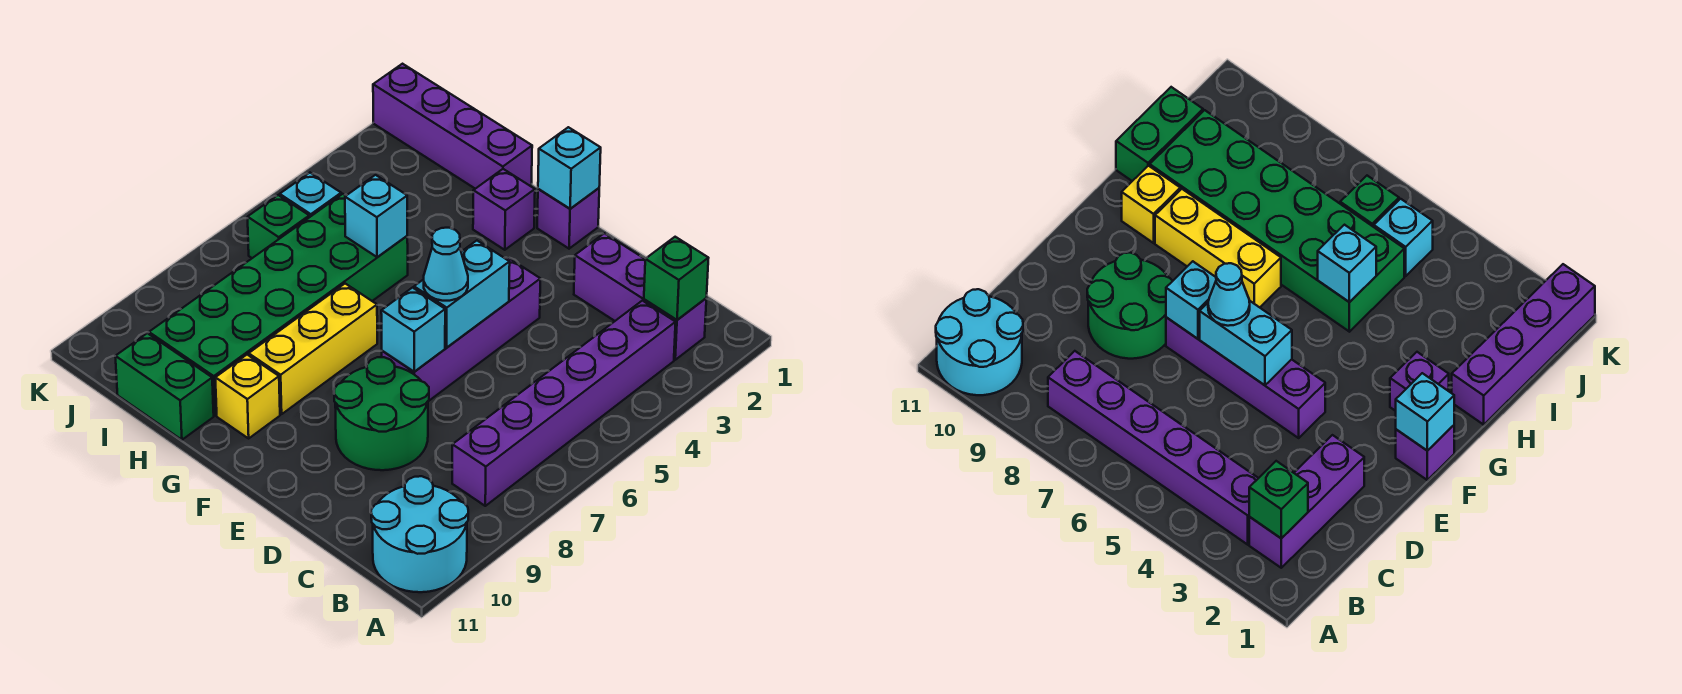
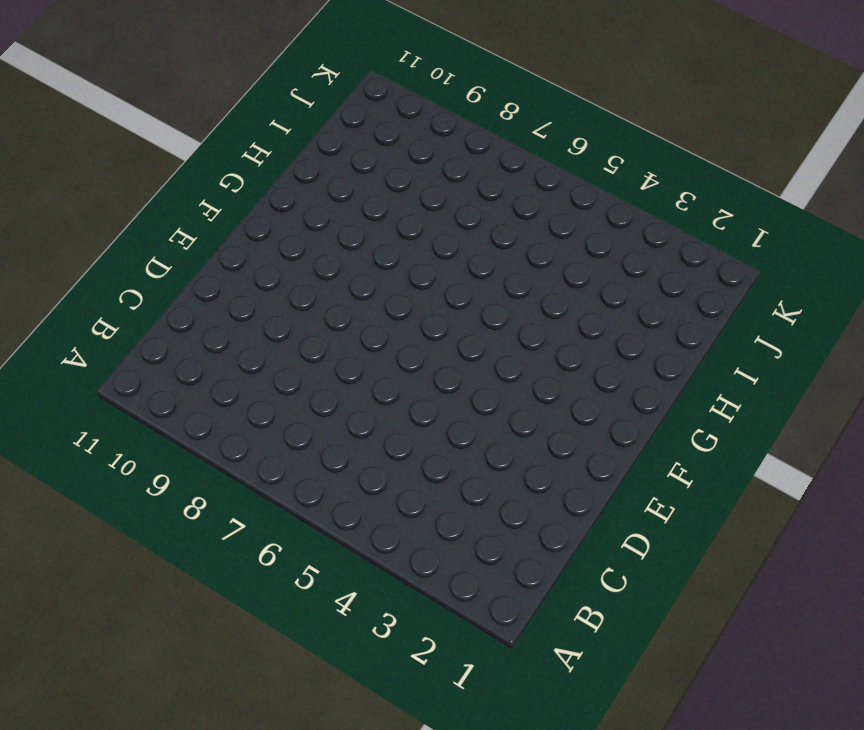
none -> cyan round brick A10:B11 level 1
none -> purple brick B2:D2 level 1
none -> purple brick B3:B8 level 1

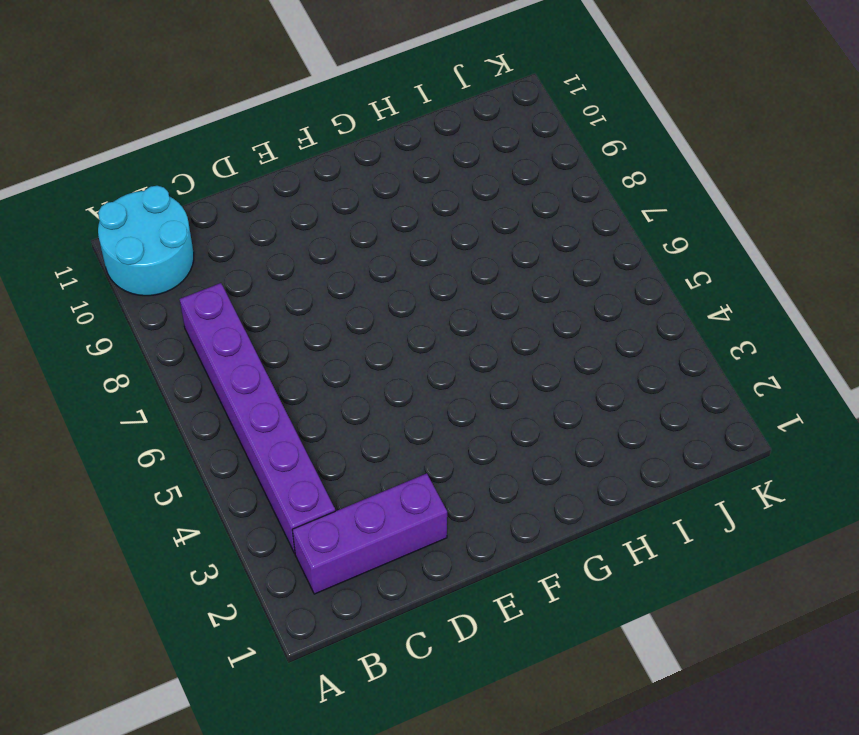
none -> green round brick D8:E9 level 1
none -> purple brick E4:E7 level 1
none -> purple brick F1 level 1

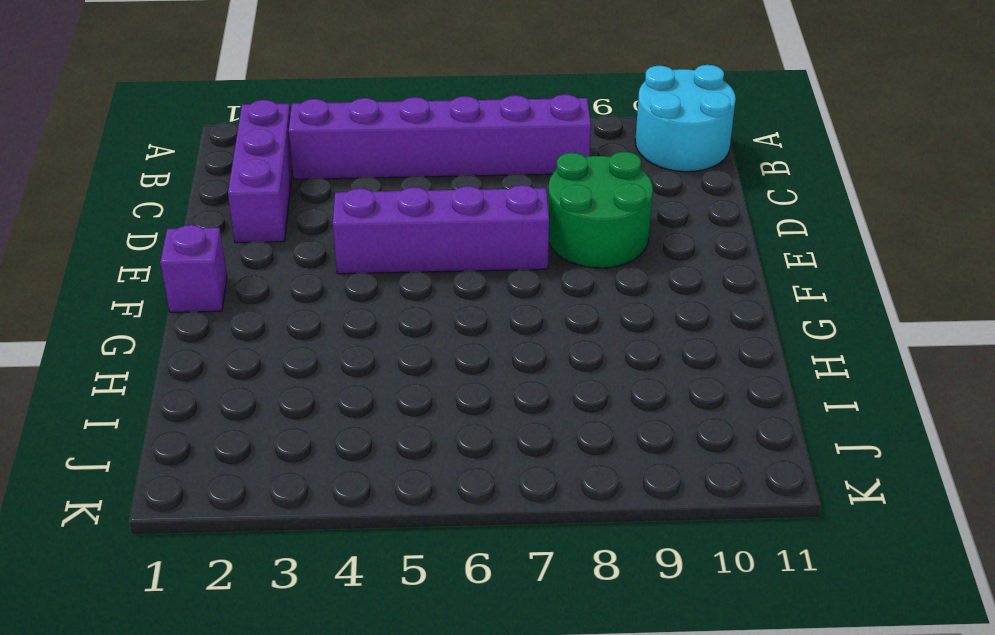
none -> purple brick G2 level 1
none -> yellow brick G7:G9 level 1
none -> yellow brick G10 level 1

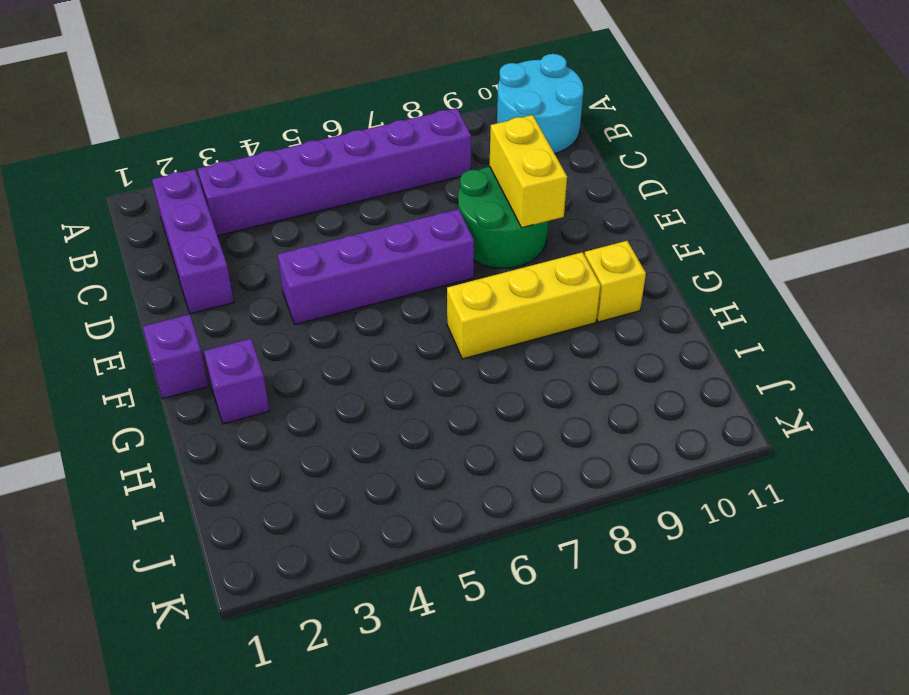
yellow brick D9:E9 level 2 -> none
none -> purple brick H1:K1 level 1
none -> green brick H5:I10 level 1
none -> green brick H11:I11 level 1

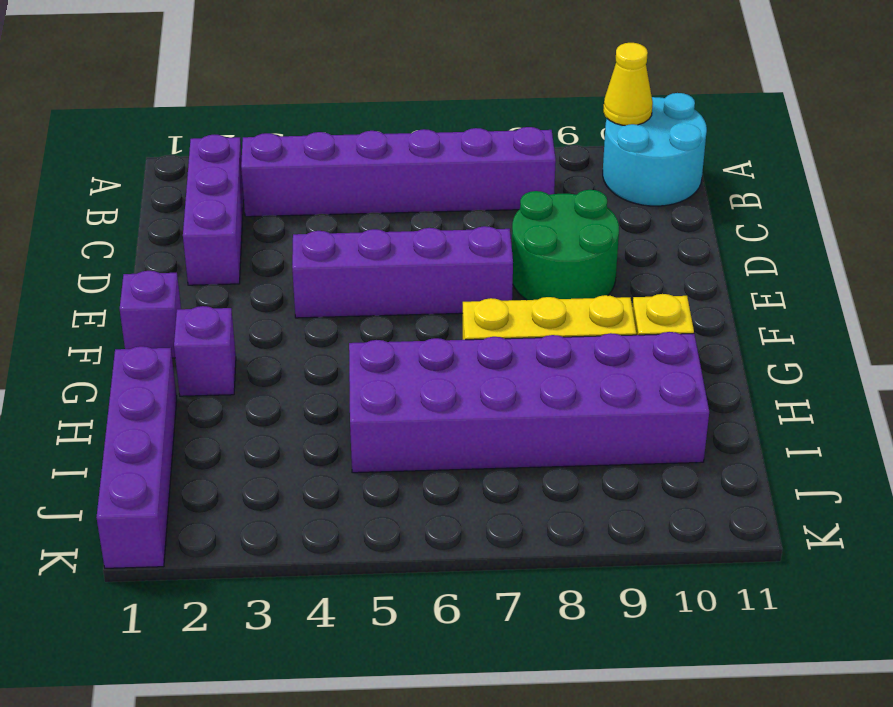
yellow cone A10 level 2 -> none
purple brick H5:I10 level 1 -> green brick H5:I10 level 1
none -> green brick H11:I11 level 1
none -> cyan brick J5 level 1
none -> green brick J6 level 1

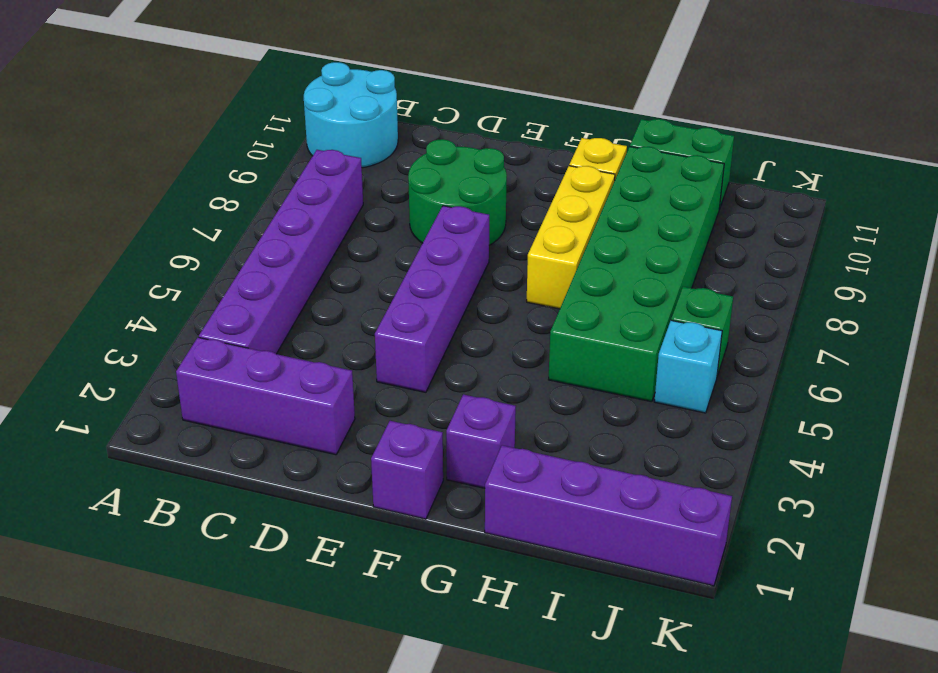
none -> green brick B2 level 2
none -> cyan brick E5:E6 level 2
none -> cyan brick E7 level 2

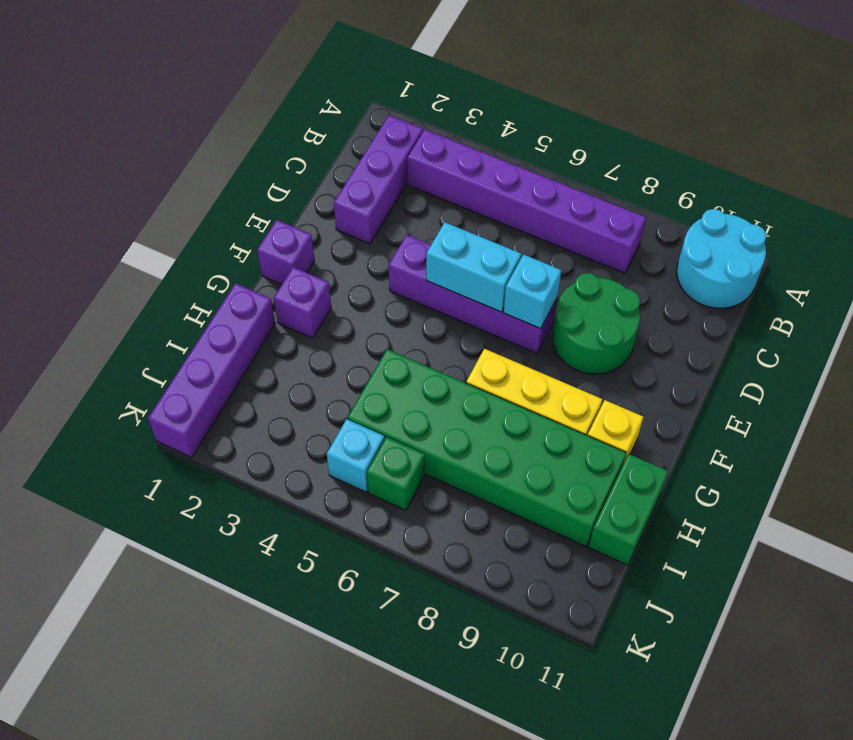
none -> green brick B2 level 2
none -> cyan brick F1 level 2
none -> cyan brick H5 level 2

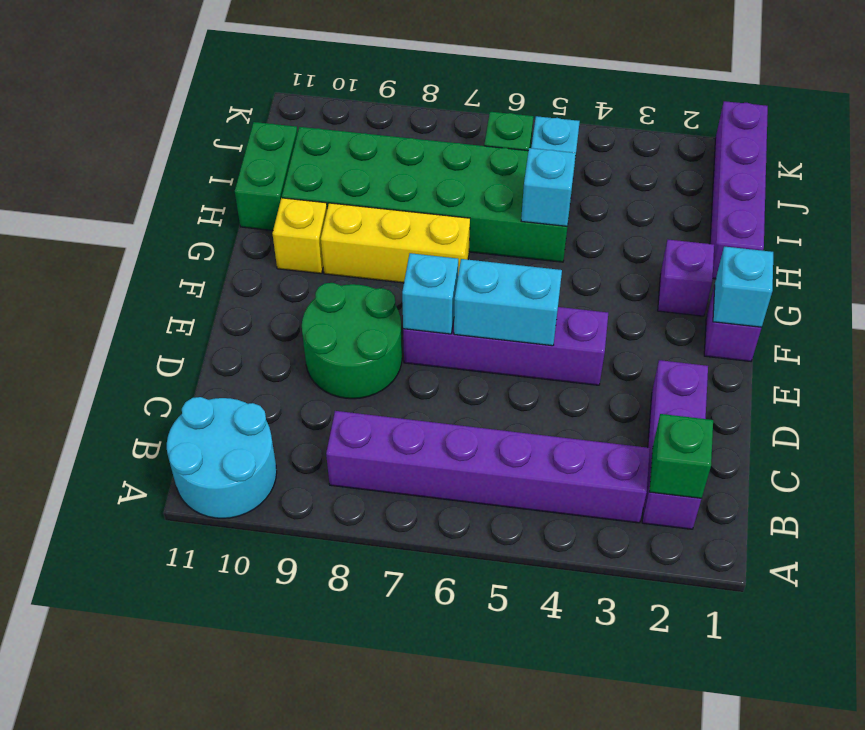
none -> cyan cone E6 level 3

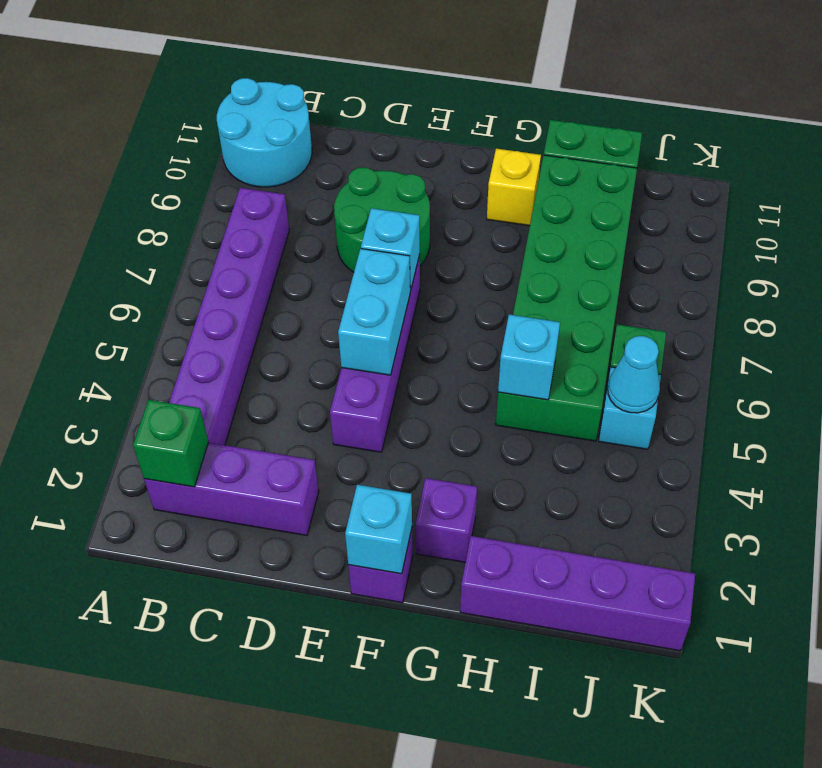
cyan cone J5 level 2 -> cyan cone E6 level 3
none -> yellow brick G7:G9 level 1

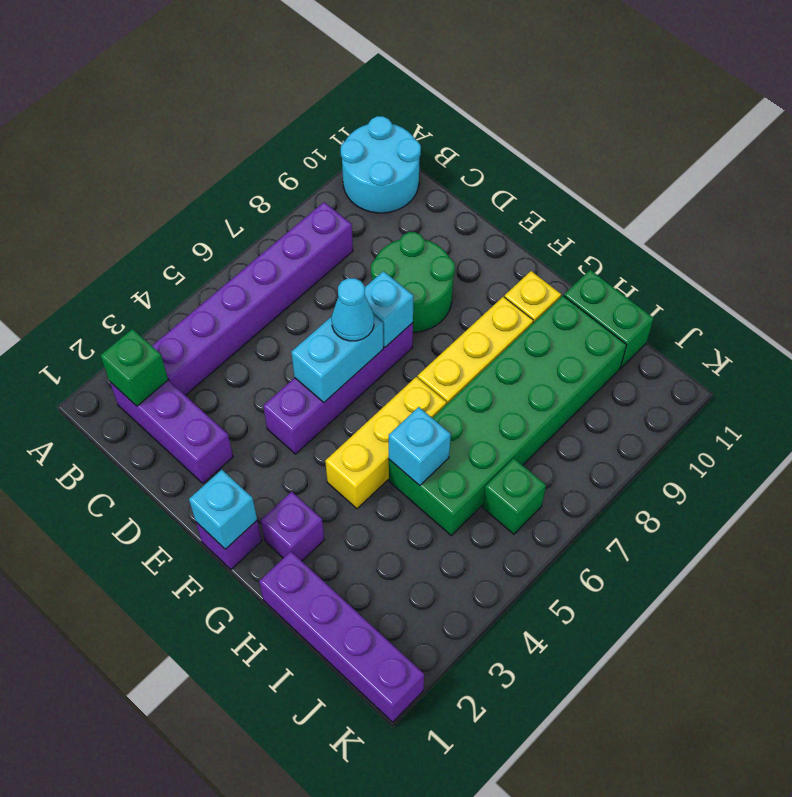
yellow brick G4:G6 level 1 -> none
none -> cyan brick J5 level 1

